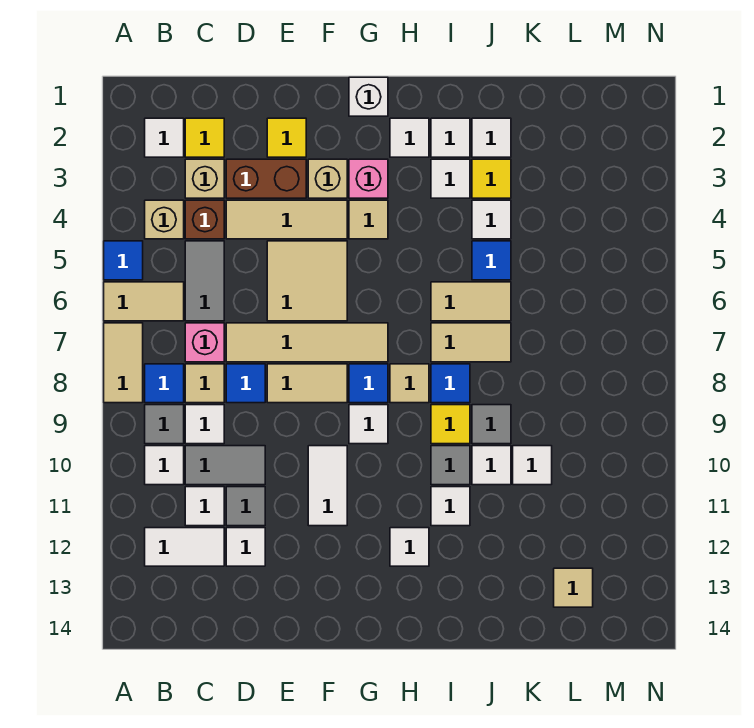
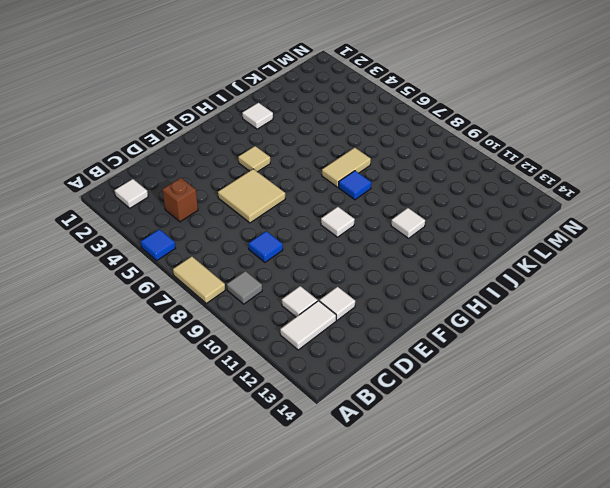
none -> tan tile A6:B6 level 1
none -> tan brick B4 level 1
none -> blue tile B8 level 1
none -> white tile B10 level 1

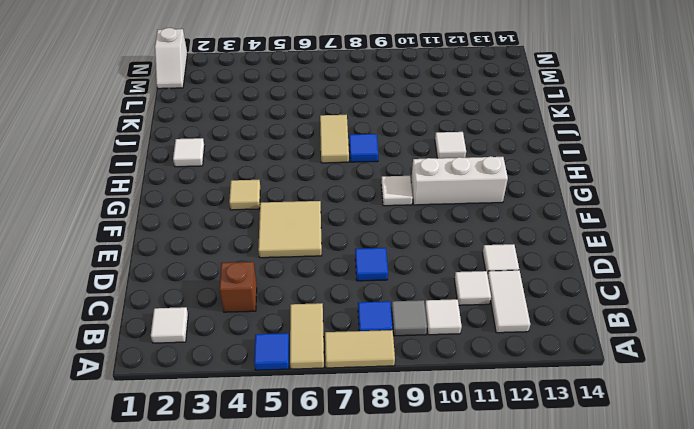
white brick G10:G12 level 1 -> none
white slope M1:N1 level 1 top N -> none
none -> tan brick B4 level 1
none -> yellow tile C2 level 1
none -> tan brick C3 level 1
none -> grey tile C5:C6 level 1

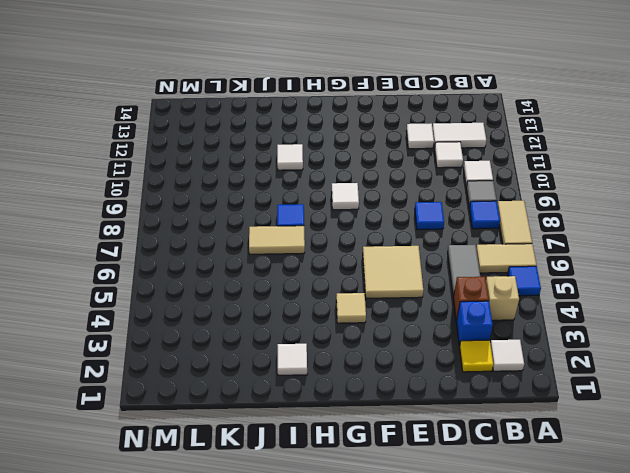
blue brick C3 level 1 -> tan brick C3 level 1
none -> pink brick C7 level 1
none -> tan tile C8 level 1
none -> white tile C9 level 1
none -> grey tile C10:D10 level 1

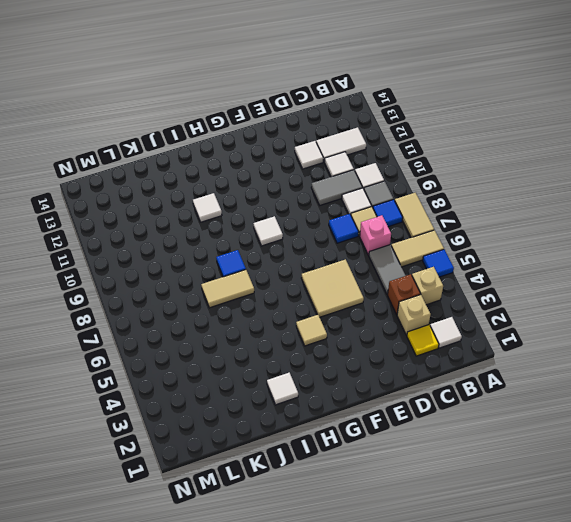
none -> brown brick D3:E3 level 1
none -> tan tile D4:F4 level 1
none -> tan tile D7:G7 level 1
none -> grey tile D11 level 1

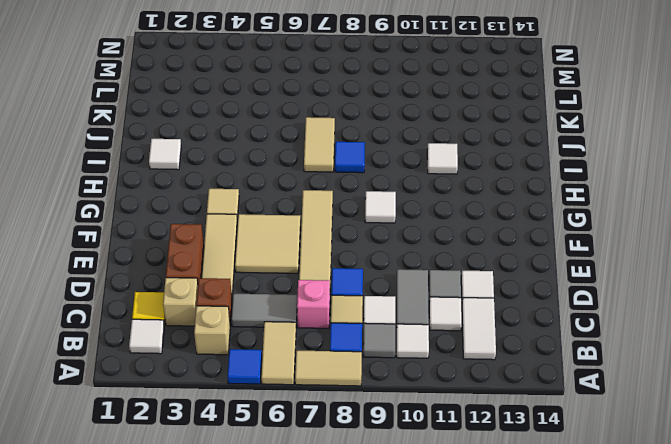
none -> yellow tile E2 level 1
none -> tan tile E8:F8 level 1
none -> tan brick F3 level 1
none -> white tile F10:F11 level 1

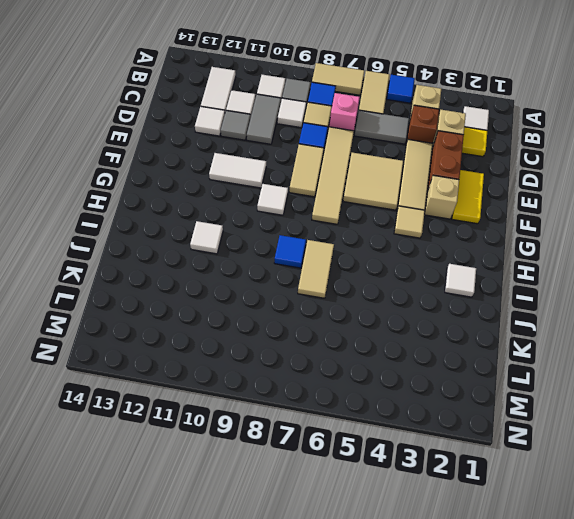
yellow tile E2:F2 level 1 -> yellow tile E2 level 1
none -> white brick G1 level 1
none -> pink brick G3 level 1
none -> blue tile G8 level 1
none -> white tile H2 level 1

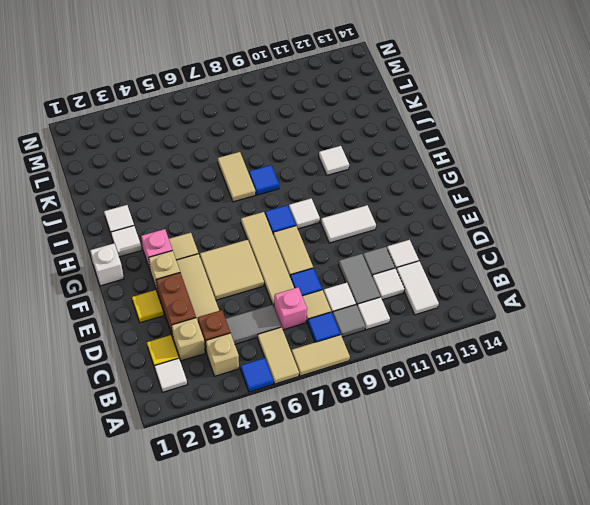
none -> tan tile H8 level 1
none -> white tile H12 level 1
none -> white tile I3 level 1
none -> tan tile I6:J6 level 1

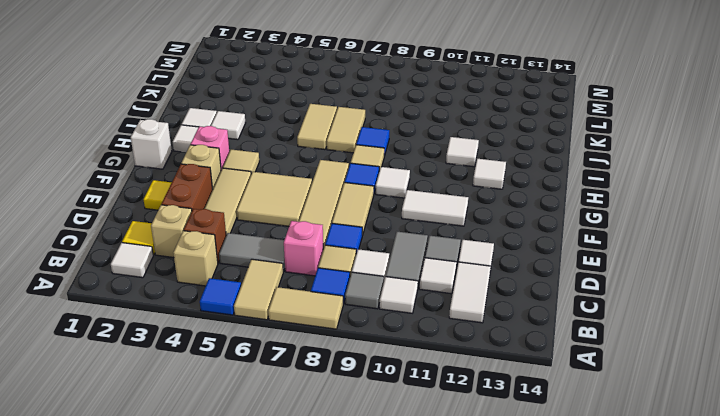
none -> yellow tile I9 level 1
none -> grey tile I10 level 1
none -> white tile J2 level 1
none -> yellow tile J3 level 1

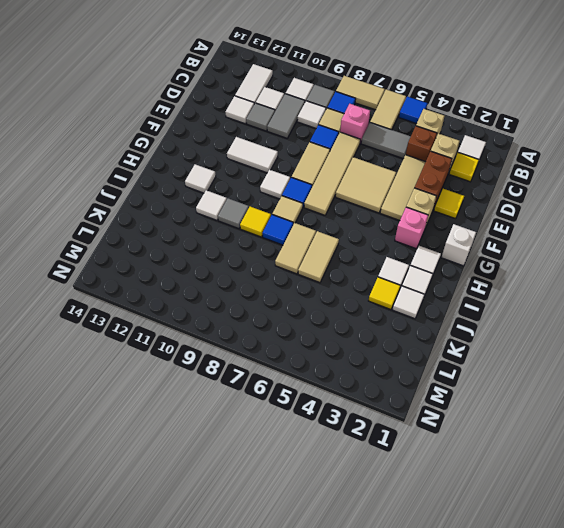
none -> tan tile G4 level 1
none -> white tile J4 level 1
none -> blue tile J5 level 1
none -> grey tile J9 level 1

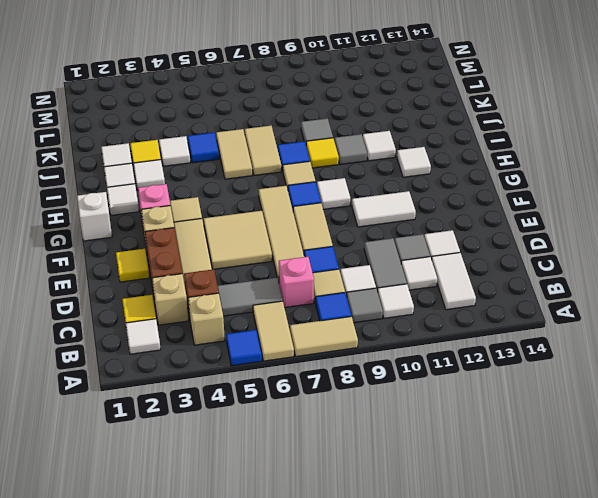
none -> white tile J10 level 1
none -> white tile K10 level 1
none -> tan tile L13 level 1

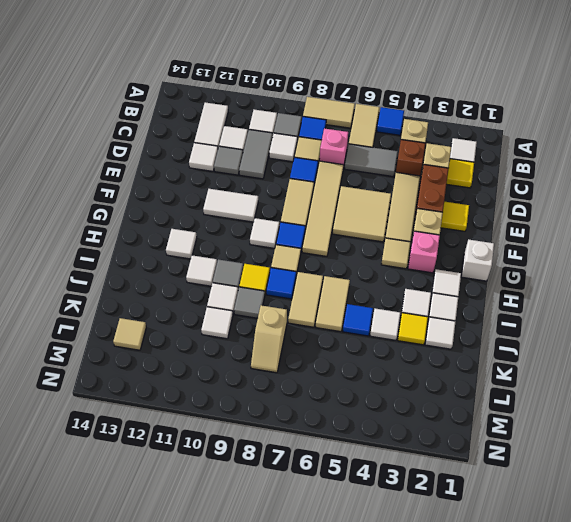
tan slope K8:L8 level 1 top K -> none

